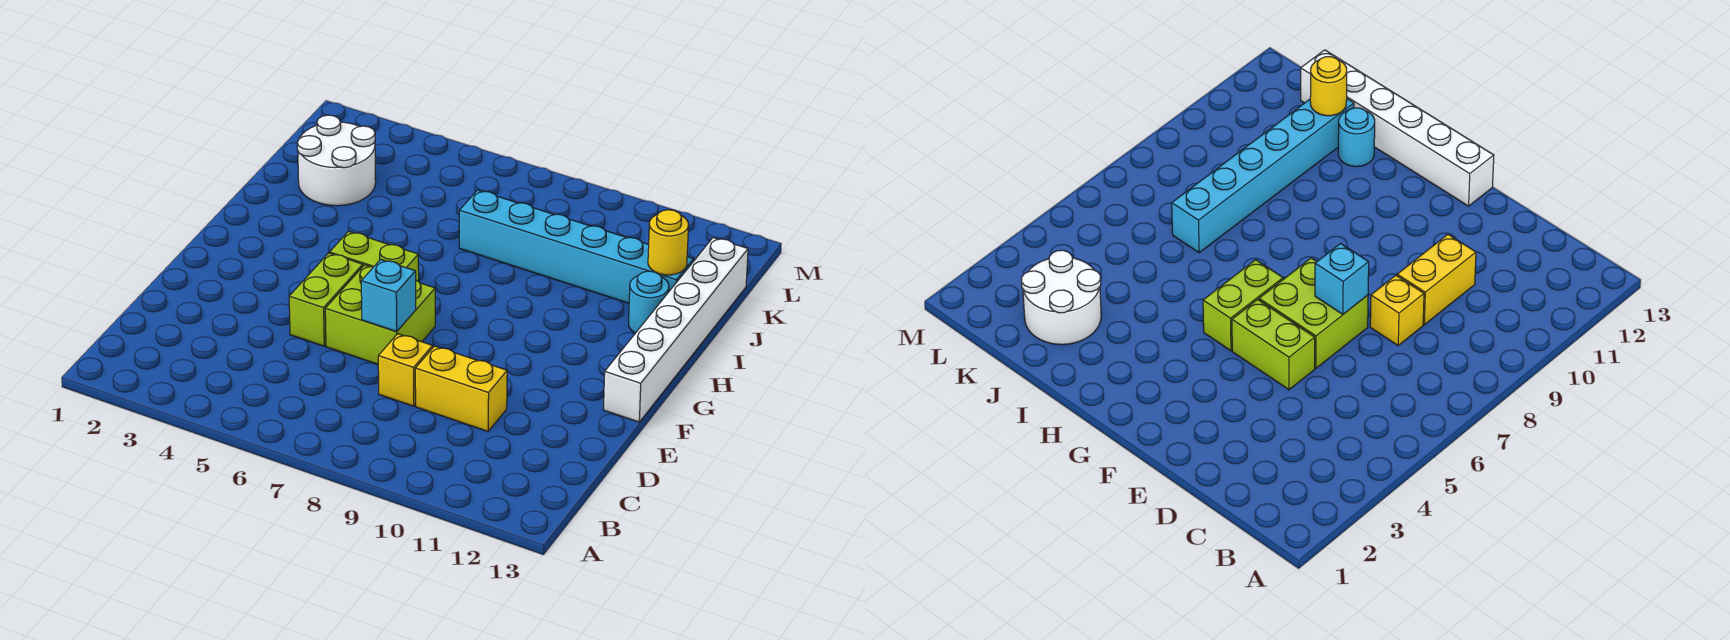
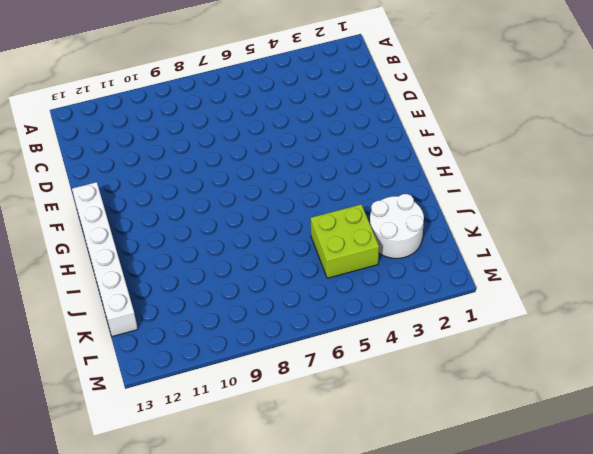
lime brick J4:K5 level 1 -> lime brick E6:F7 level 1
none -> yellow brick D8 level 1
none -> yellow brick D9:D10 level 1

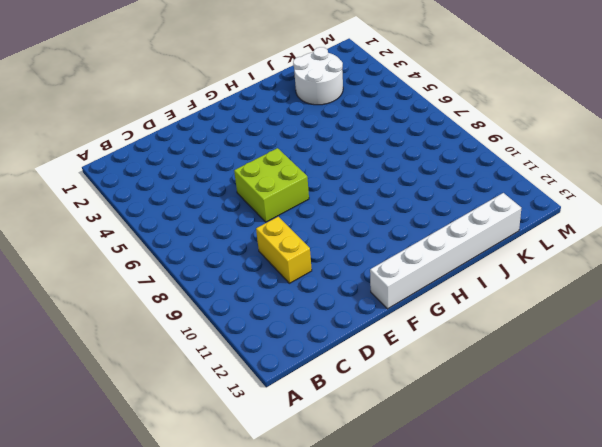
none -> yellow brick D8 level 1
none -> lime brick E5:F5 level 1

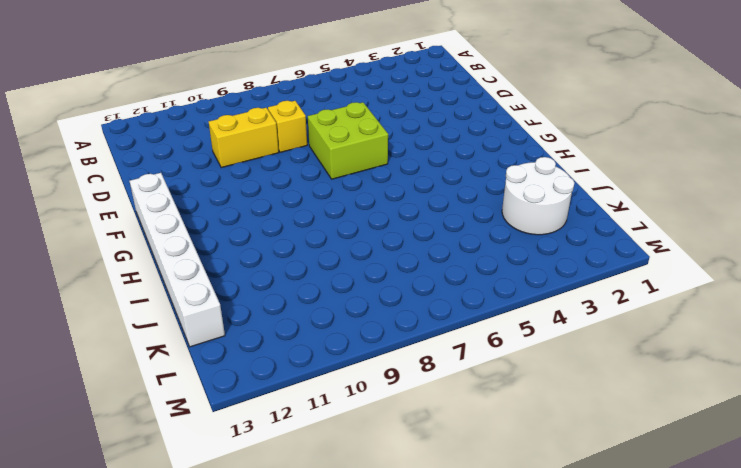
none -> lime brick E5:F5 level 1
none -> lime brick G5:G6 level 1

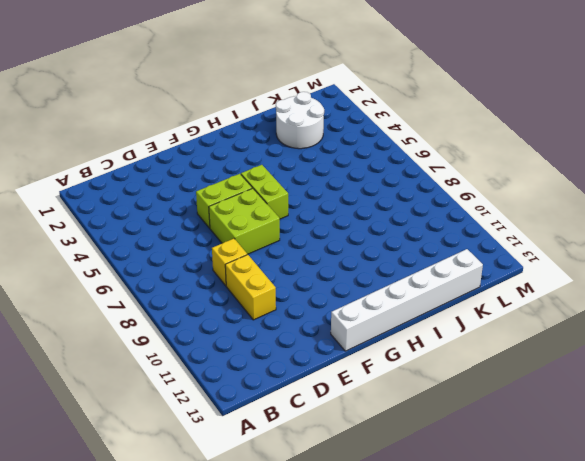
none -> cyan round brick I12 level 1
none -> cyan brick J7:J12 level 1

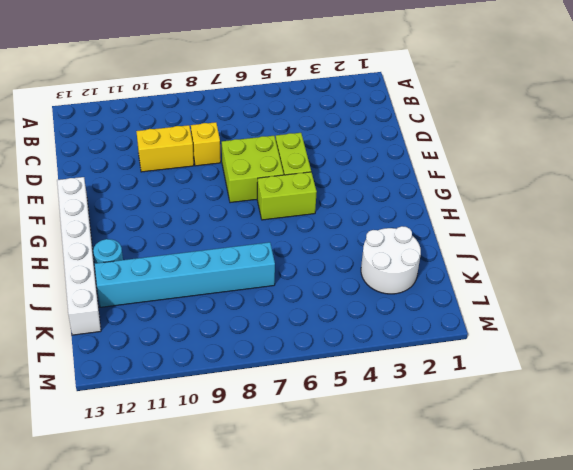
none -> cyan brick E7 level 2
none -> yellow round brick J12 level 2

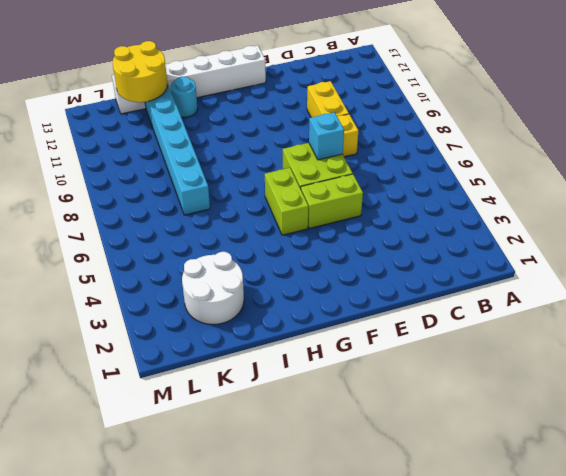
yellow round brick J12:K13 level 2 -> yellow round brick J12 level 2

